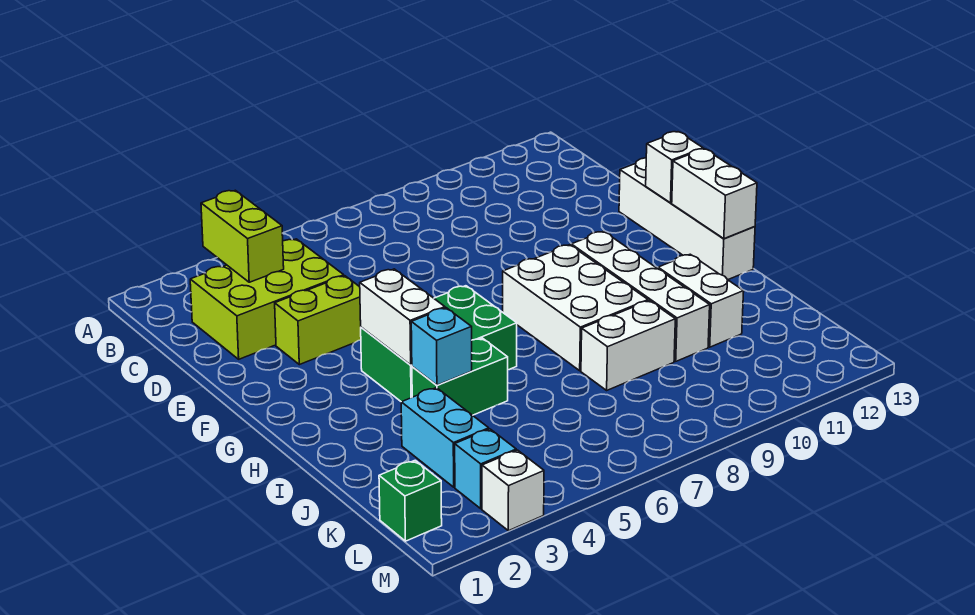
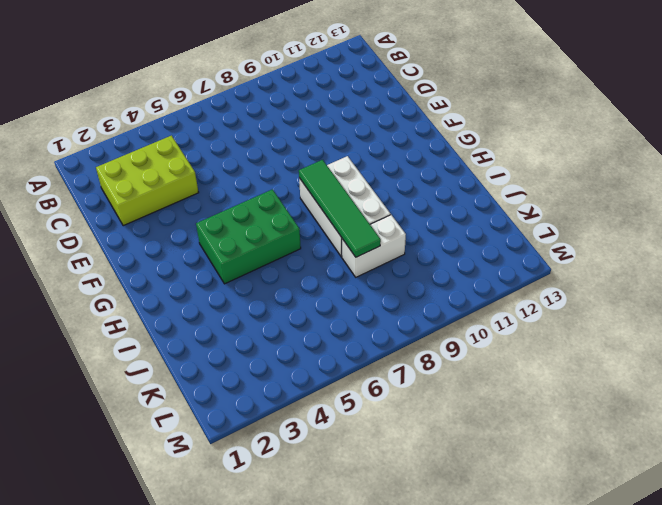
green tile G8:J8 level 2 -> none
none -> lime brick E3:E4 level 1
none -> white brick E13:H13 level 1
none -> white brick G10:J10 level 1

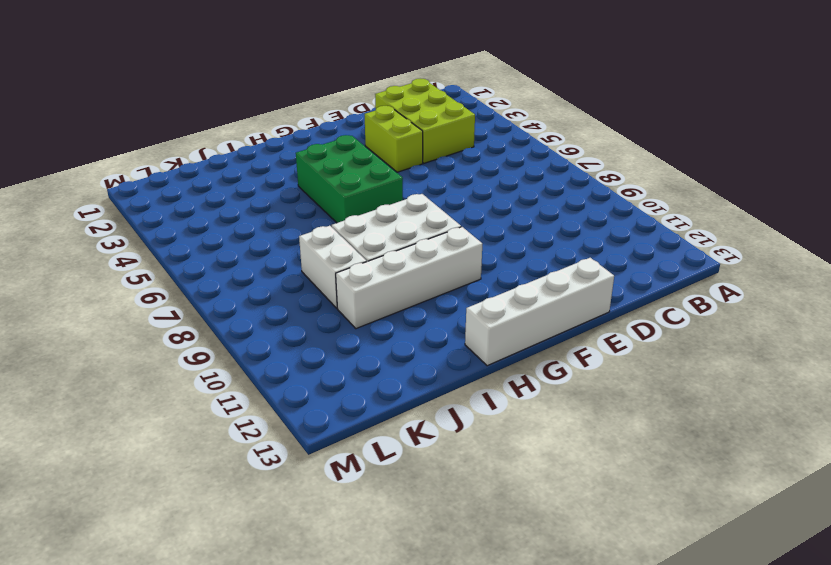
none -> green brick I4:I5 level 1
none -> white brick I11:J11 level 1
none -> cyan brick J3:K3 level 1

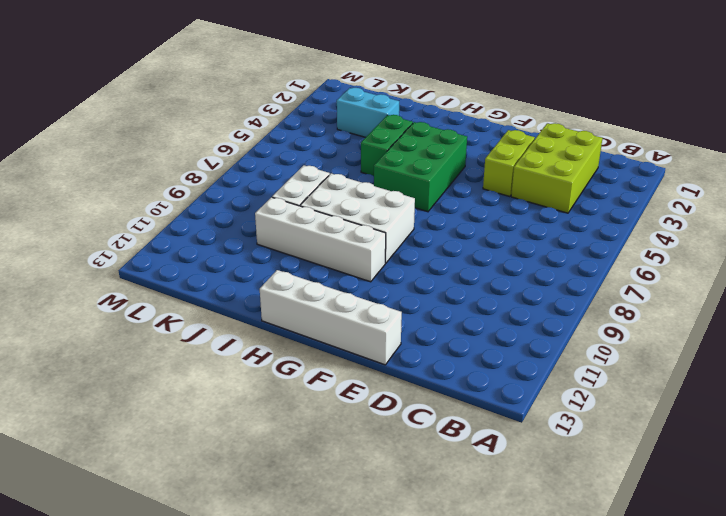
none -> white brick I11:J11 level 1
none -> green brick L1 level 1
none -> cyan brick L3 level 1

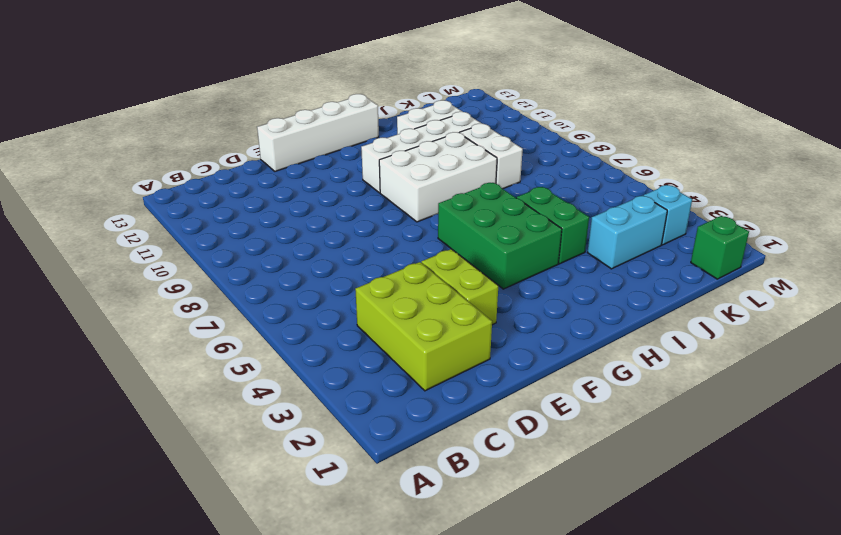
none -> white brick M3 level 1
none -> lime brick B3:C3 level 2
none -> white brick F13 level 2

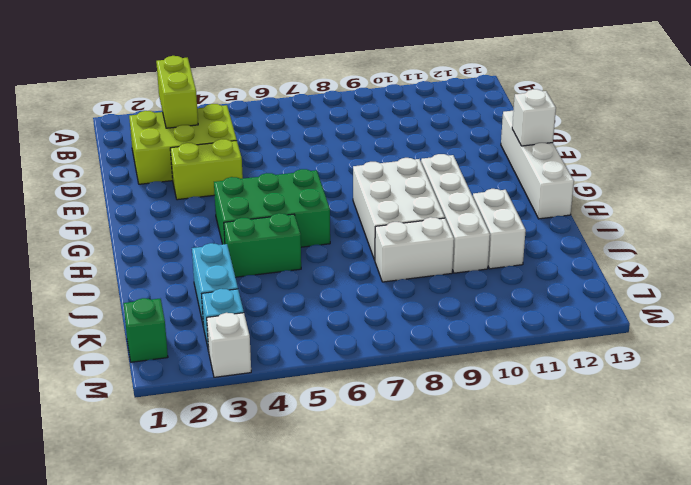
none -> white brick G4:H4 level 2
none -> white brick G13:H13 level 2
none -> cyan brick I4 level 2

